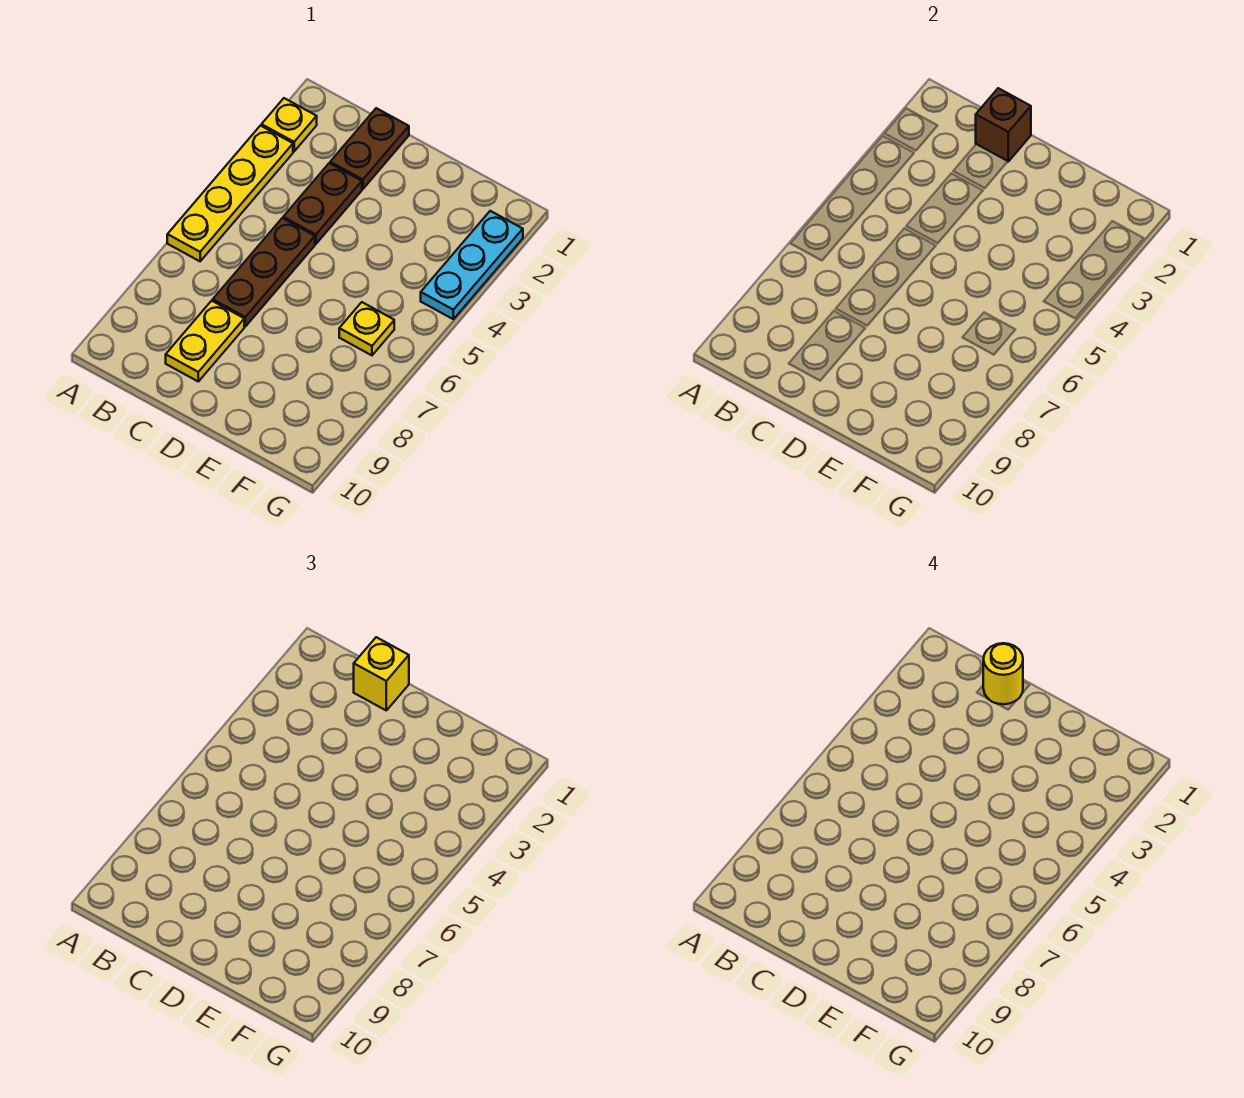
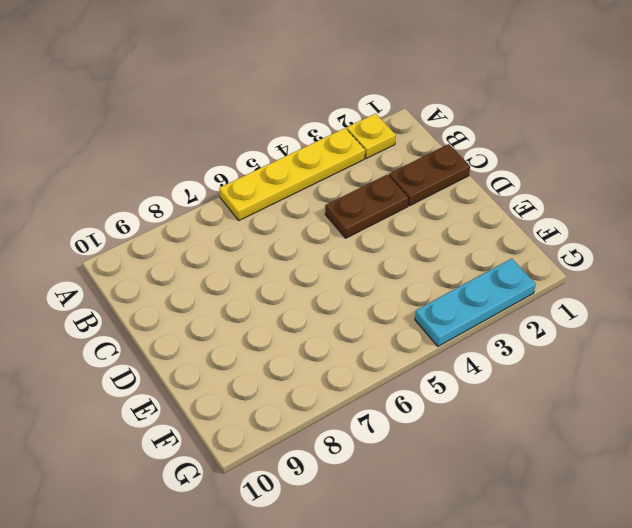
none -> brown plate C5:C7 level 1
none -> yellow plate C8:C9 level 1

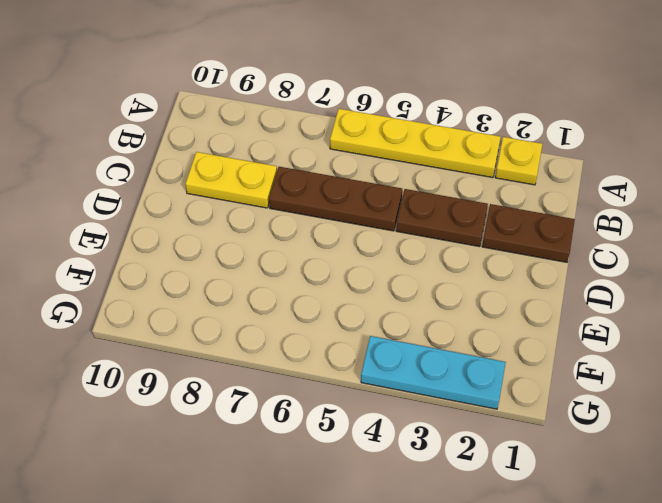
none -> yellow plate F6 level 1
none -> brown brick C1 level 2

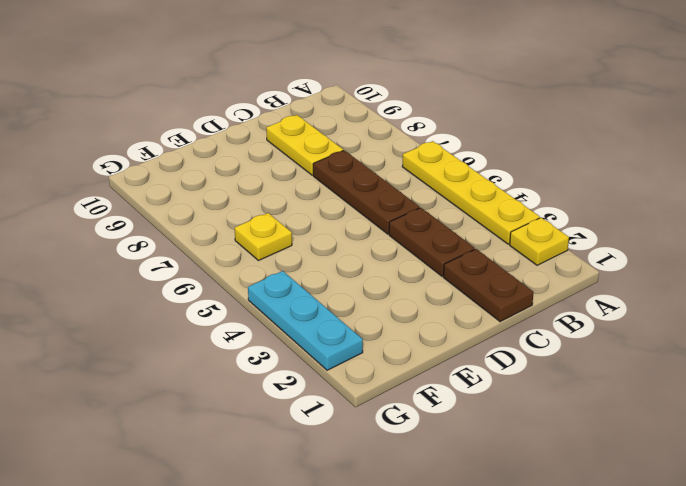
none -> brown brick C1 level 2
none -> yellow brick C1 level 3

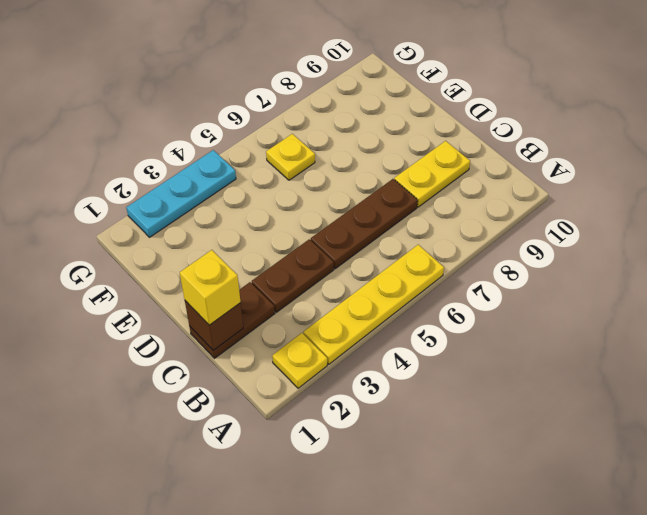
none -> yellow round brick C1 level 4

